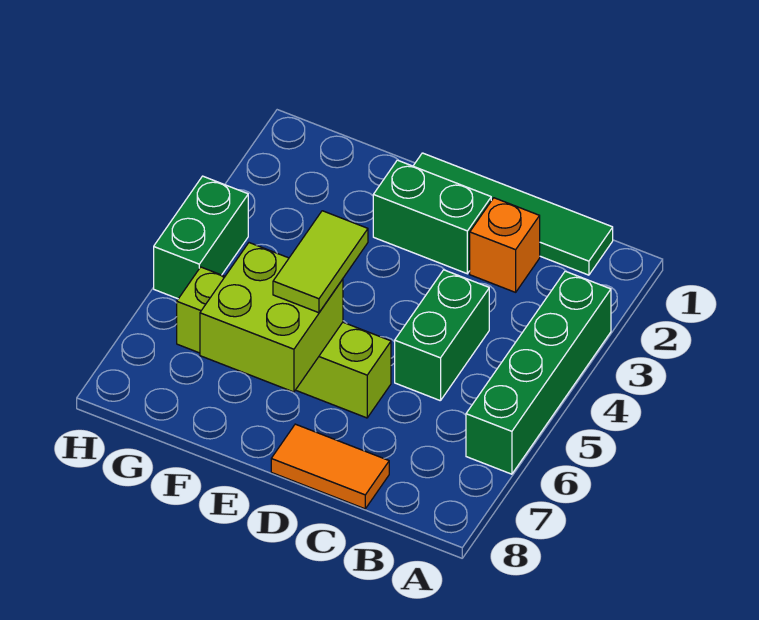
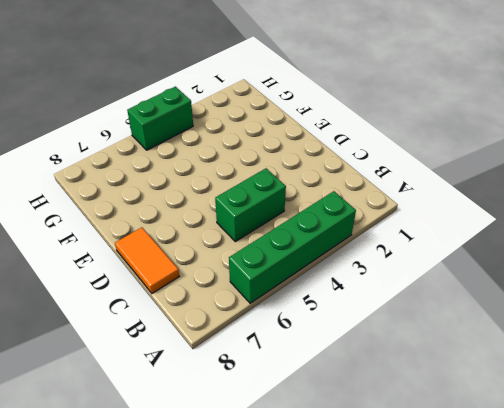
none -> green tile B1:E1 level 1
none -> orange brick C2 level 1

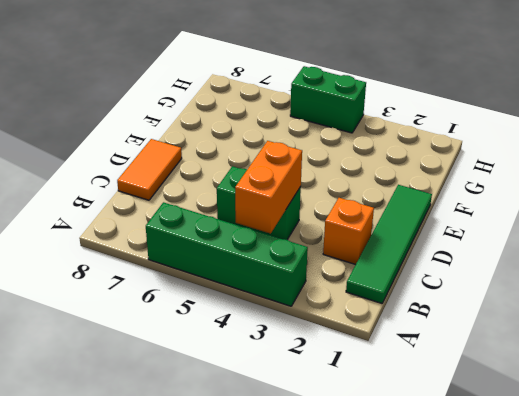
orange brick B4:C4 level 2 -> none
none -> green brick D2:E2 level 1
none -> lime brick D6:G6 level 1

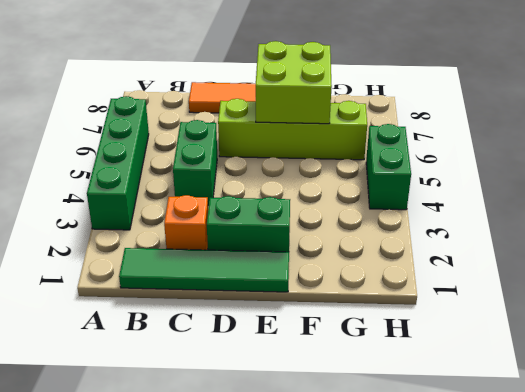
none -> lime tile E5:E6 level 3

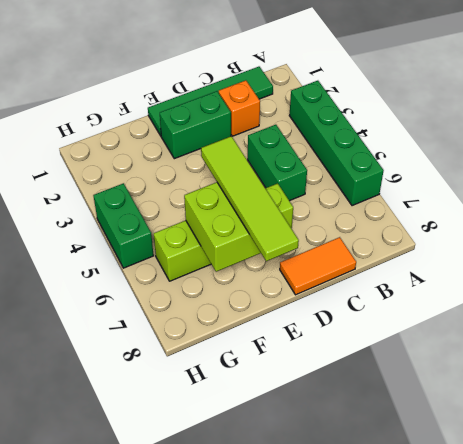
lime tile E5:E8 level 3 -> lime tile E5:E6 level 3

